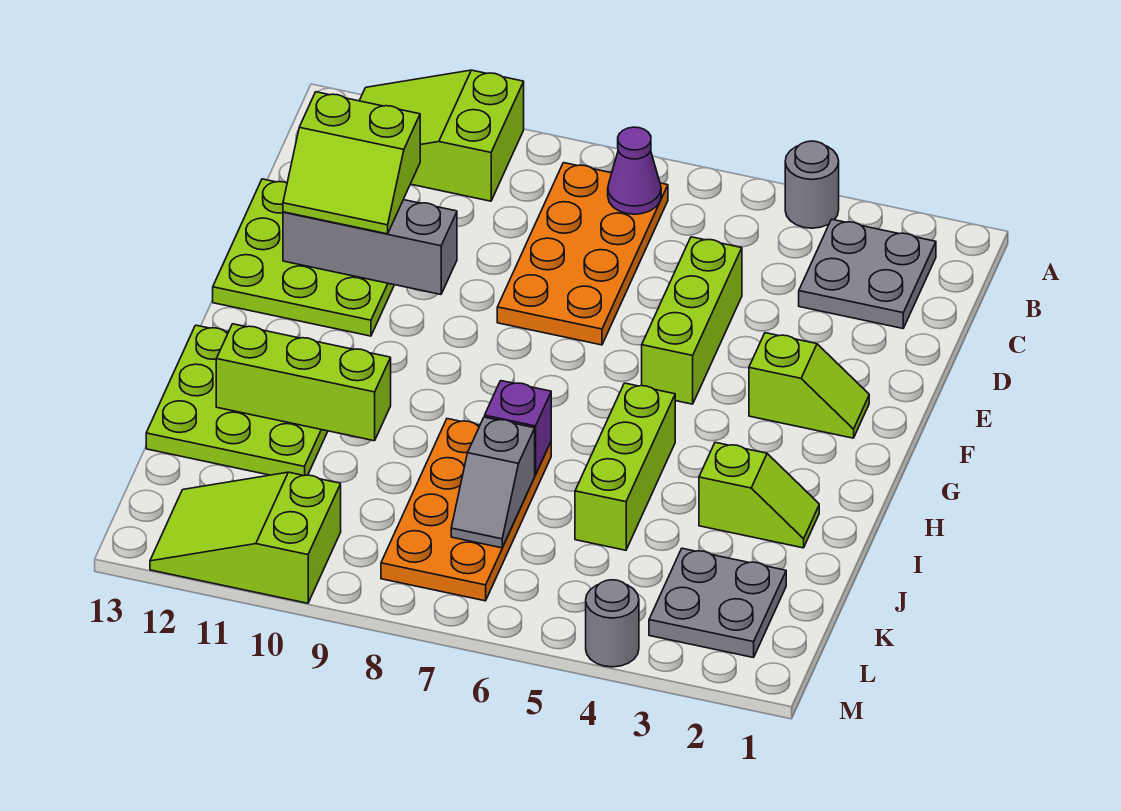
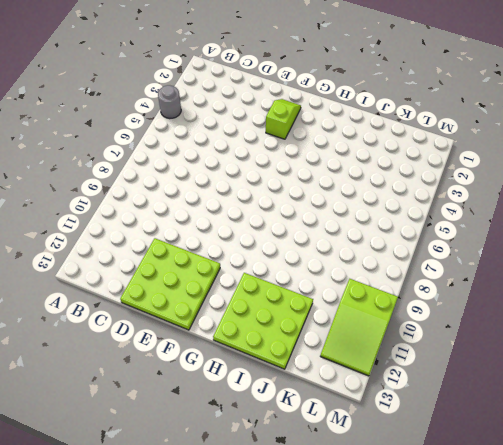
none -> lime slope A10:B12 level 1 top 10
none -> grey plate B2:C3 level 1
none -> orange plate B7:E8 level 1

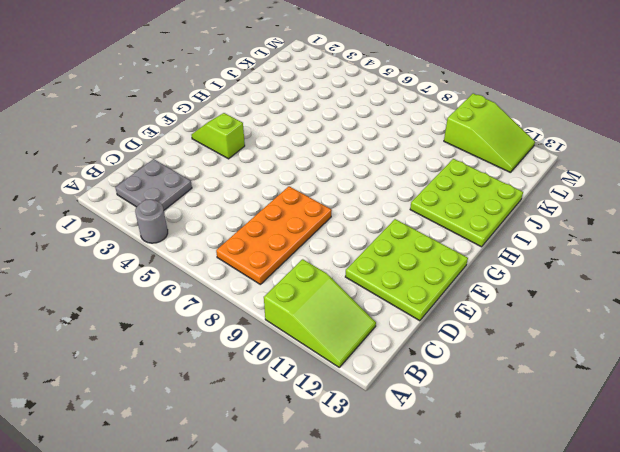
none -> lime brick D5:F5 level 1
none -> lime brick H5:J5 level 1
none -> lime slope I2:I3 level 1 top 3

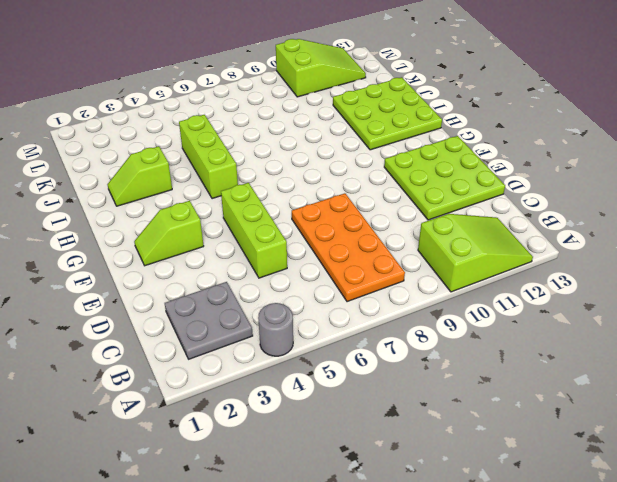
none -> orange plate I7:L8 level 1
none -> grey plate K2:L3 level 1
none -> grey round brick M4 level 1

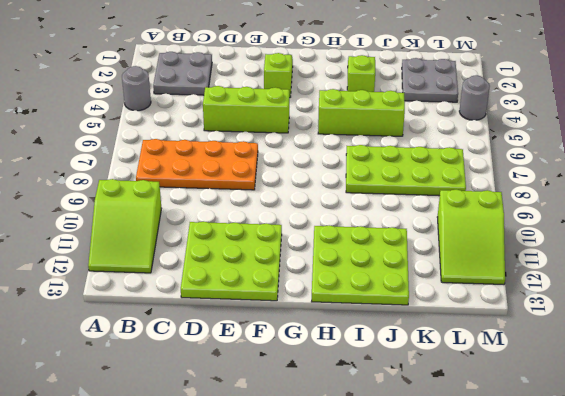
lime plate I7:L8 level 1 -> orange plate I7:L8 level 1
none -> purple cone B7 level 2
none -> grey brick E10:E12 level 2
none -> purple brick I7 level 2

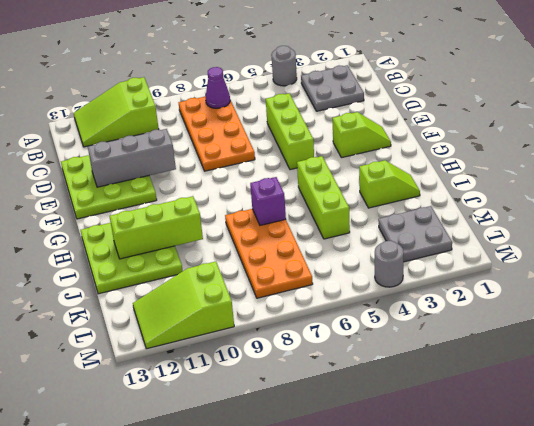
none -> grey slope J7:K7 level 2 top J
none -> lime slope D11:E12 level 3 top D

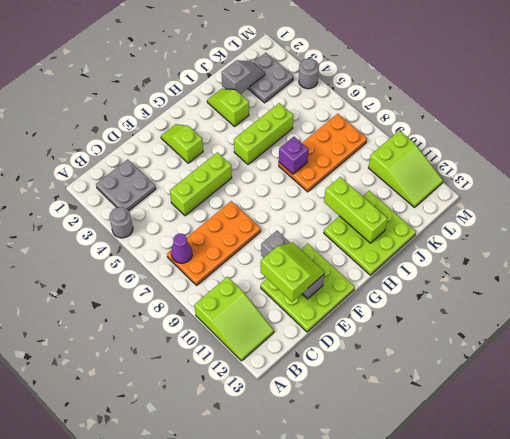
grey slope J2:K2 level 2 top J -> grey slope J7:K7 level 2 top J

